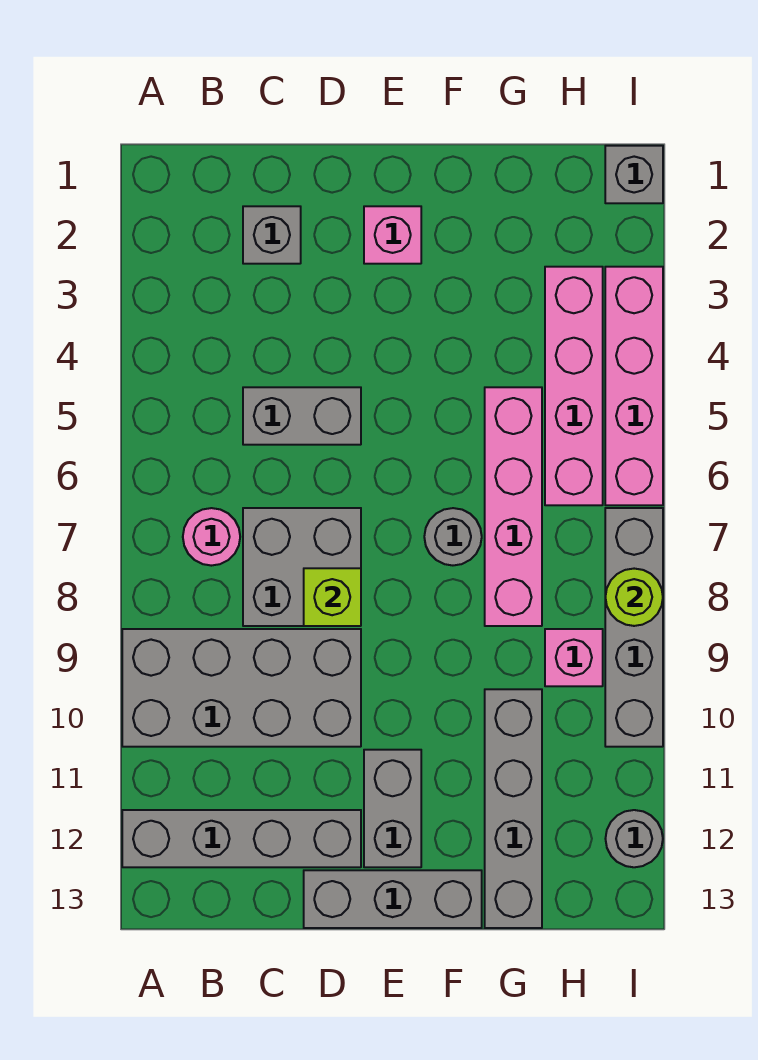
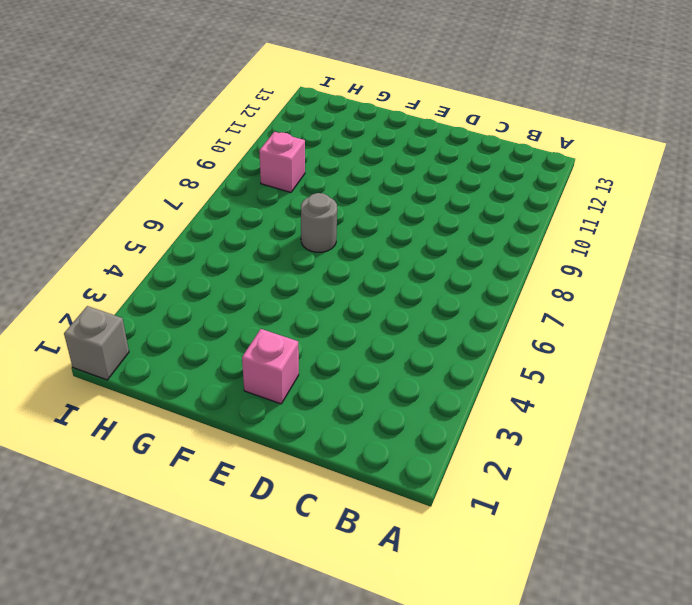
none -> grey brick A9:D10 level 1
none -> grey brick A12:D12 level 1
none -> pink round brick B7 level 1

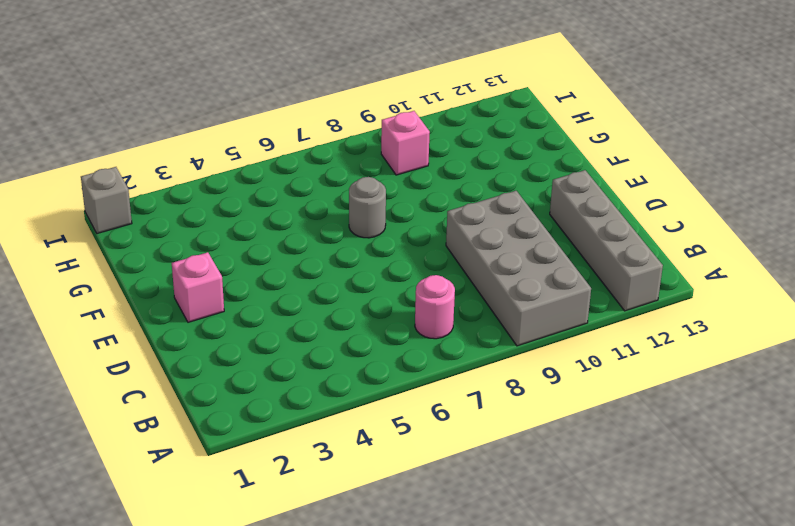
none -> grey brick C2 level 1
none -> grey brick C5:D5 level 1
none -> grey brick C7:D8 level 1

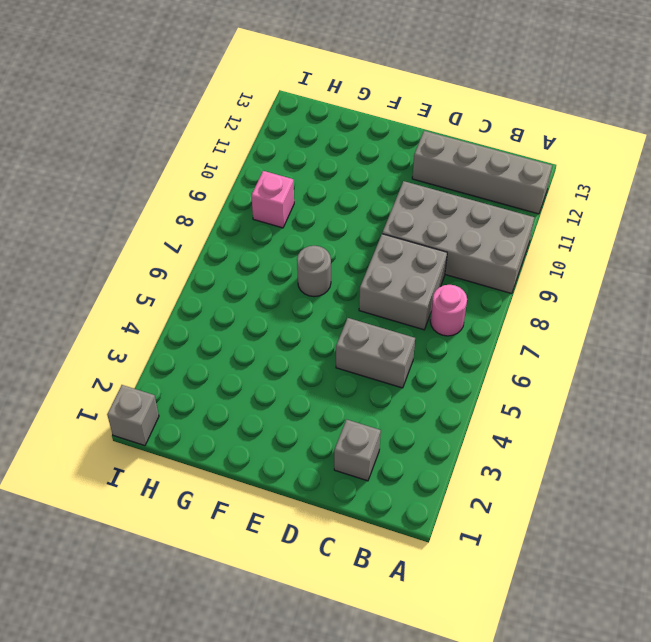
none -> grey brick D13:F13 level 1
none -> pink brick E2 level 1
none -> grey brick E11:E12 level 1

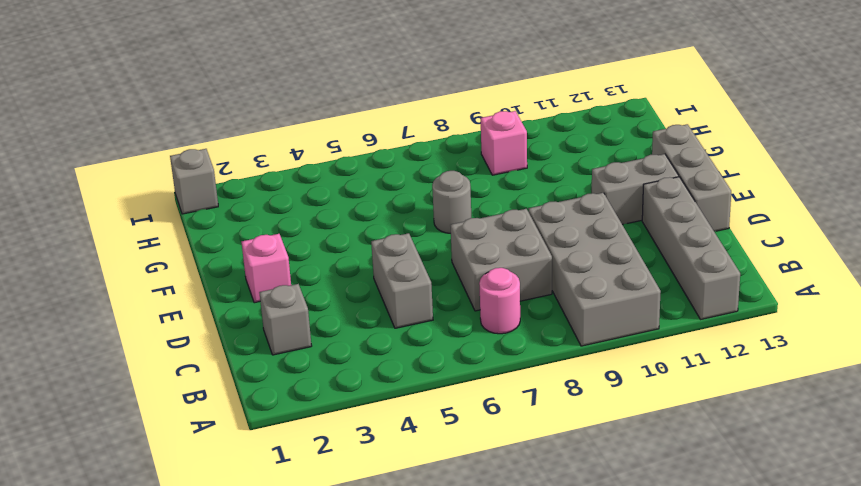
none -> pink brick G5:G8 level 1
none -> grey brick G10:G13 level 1
none -> pink brick H3:H6 level 1

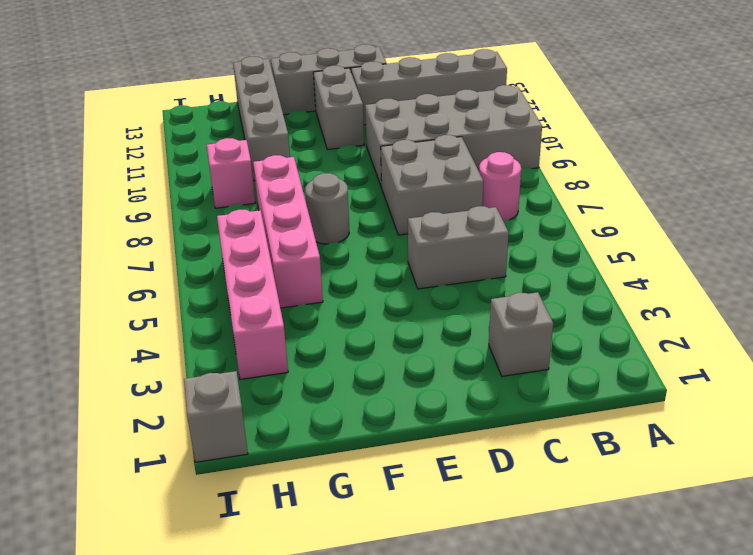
none -> pink brick E2 level 1
none -> pink brick I3:I6 level 1
none -> grey brick I7:I10 level 1

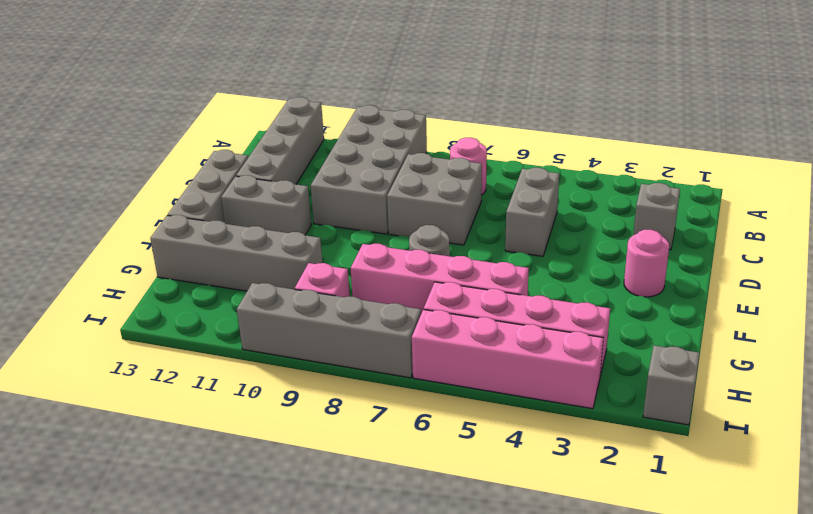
pink round brick E2 level 1 -> pink brick E2 level 1
none -> grey round brick I12 level 1
none -> lime brick D8 level 2
none -> lime round brick I8 level 2

